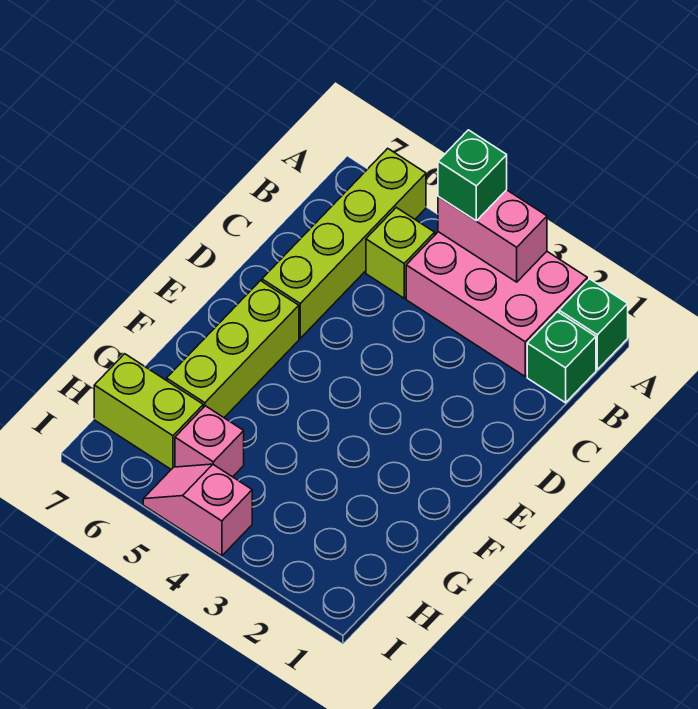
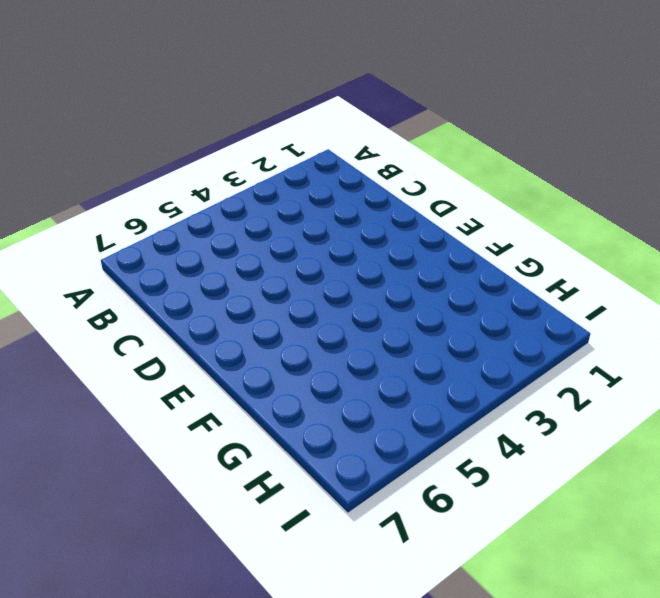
none -> green brick A1 level 1
none -> pink brick A2:B4 level 1

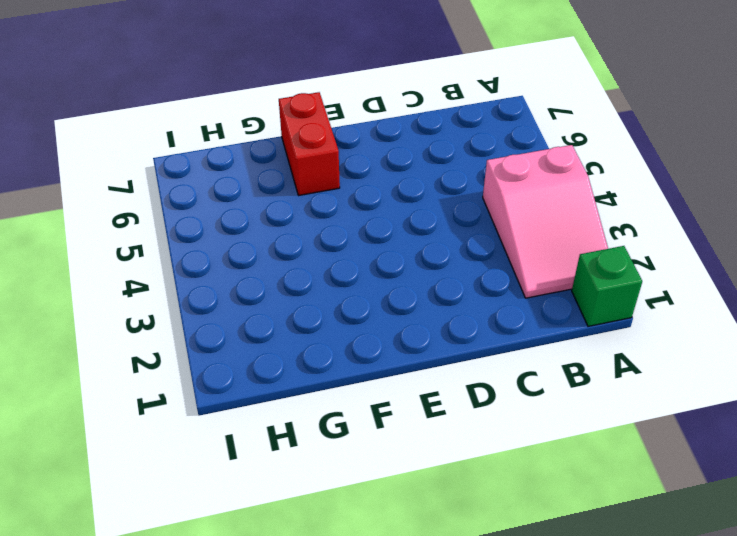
pink slope A2:B4 level 1 top 4 -> pink brick A2:B4 level 1
red brick F6:F7 level 1 -> lime brick E6:G6 level 1
none -> lime brick A6:D6 level 1
none -> green brick B1 level 1

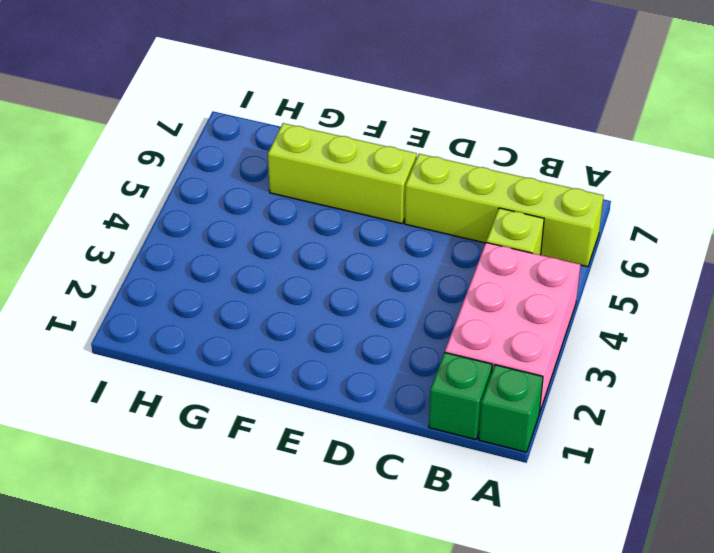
none -> pink brick H5 level 1
none -> lime brick H6:H7 level 1

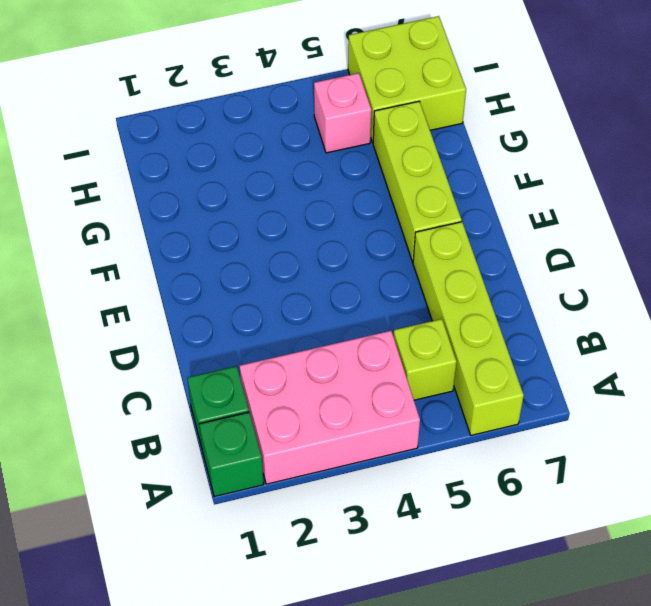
lime brick H6:I7 level 1 -> lime brick H6:H7 level 1
none -> pink slope I4:I5 level 1 top 4
none -> pink brick A3:A4 level 2

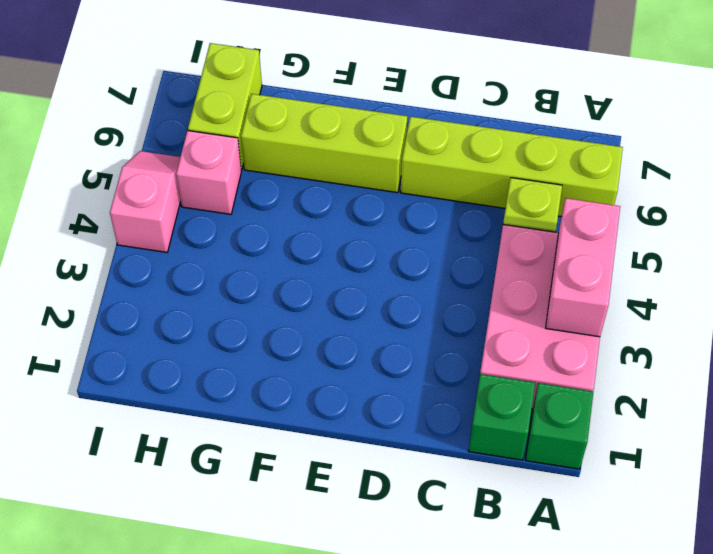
none -> green brick A4 level 3

